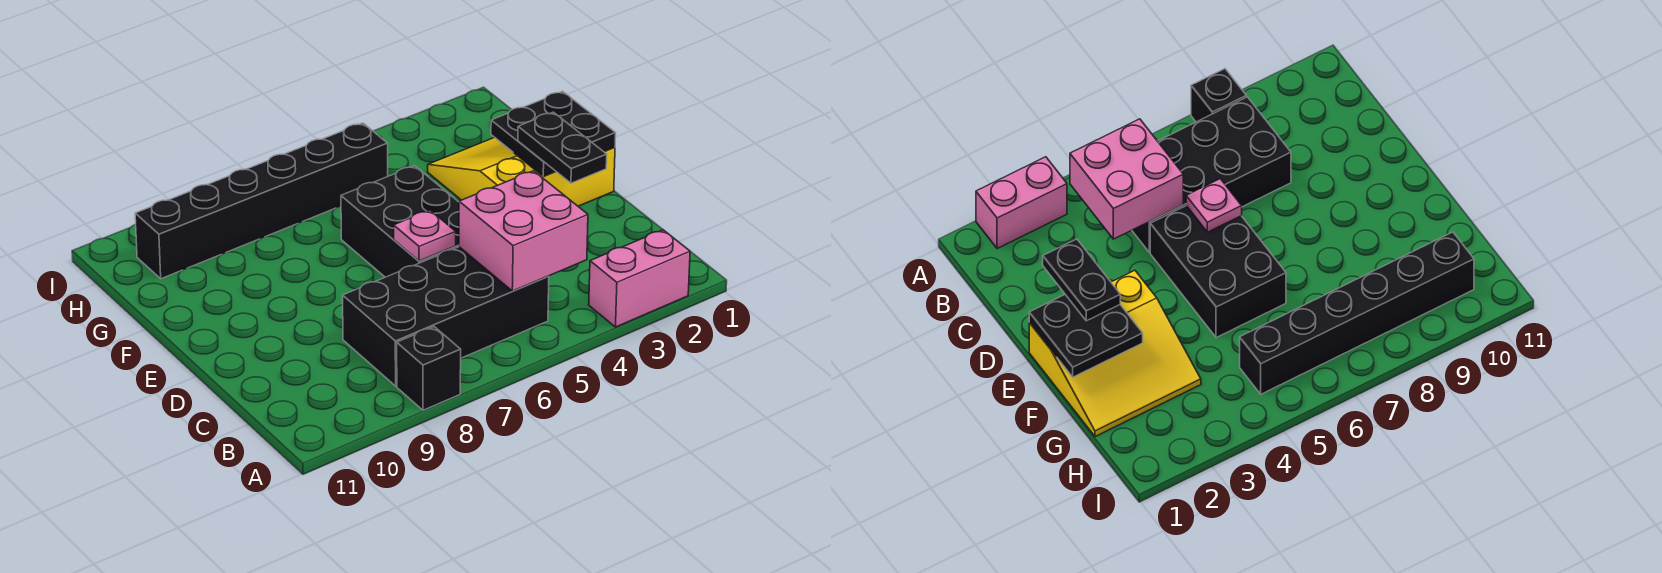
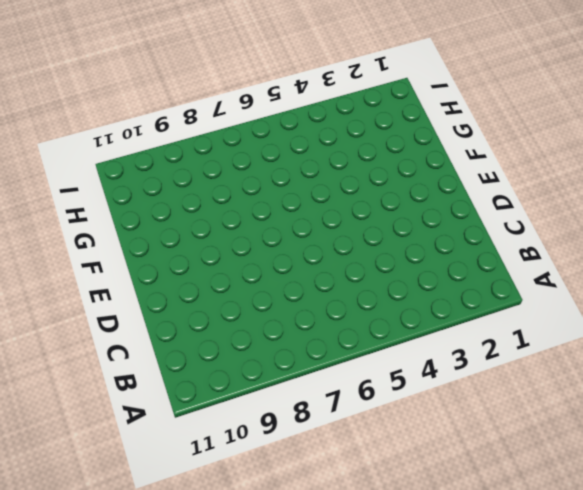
none -> pink brick A2:A3 level 1
none -> black brick A8 level 1

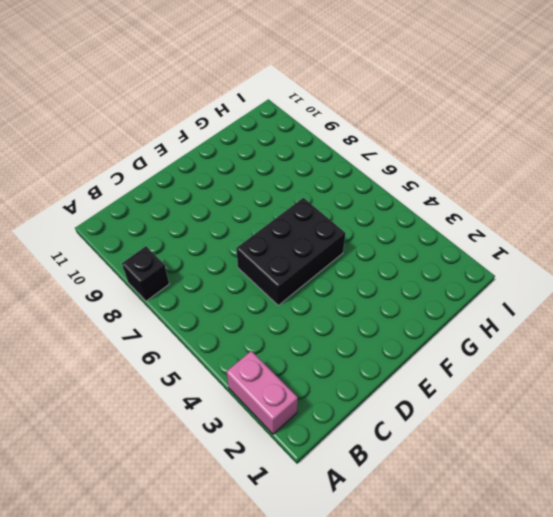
none -> black brick B5:C8 level 1
none -> yellow slope E1:G3 level 1 top E

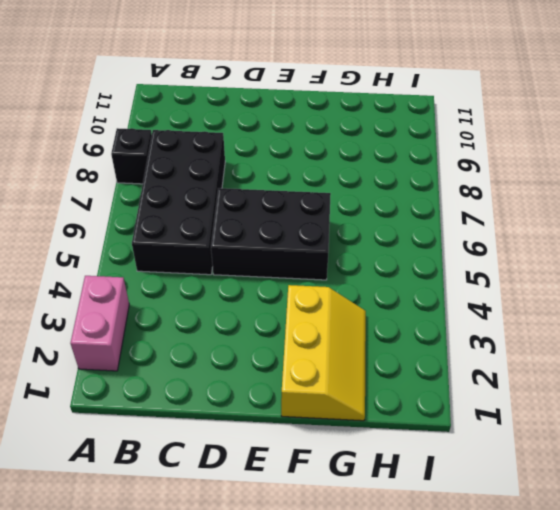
yellow slope F1:G3 level 1 top F -> yellow slope E1:G3 level 1 top E
none -> black brick H5:H10 level 1
none -> pink brick B4:C5 level 2

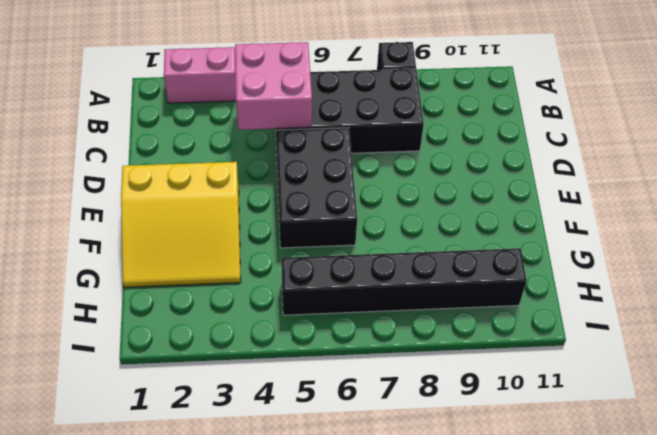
none -> pink plate D6 level 2
none -> black plate E1:F2 level 2

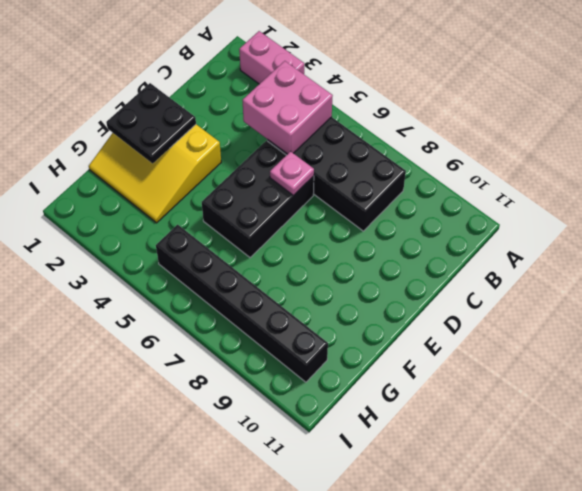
none -> black brick A8 level 1
none -> black plate D2:E2 level 3

